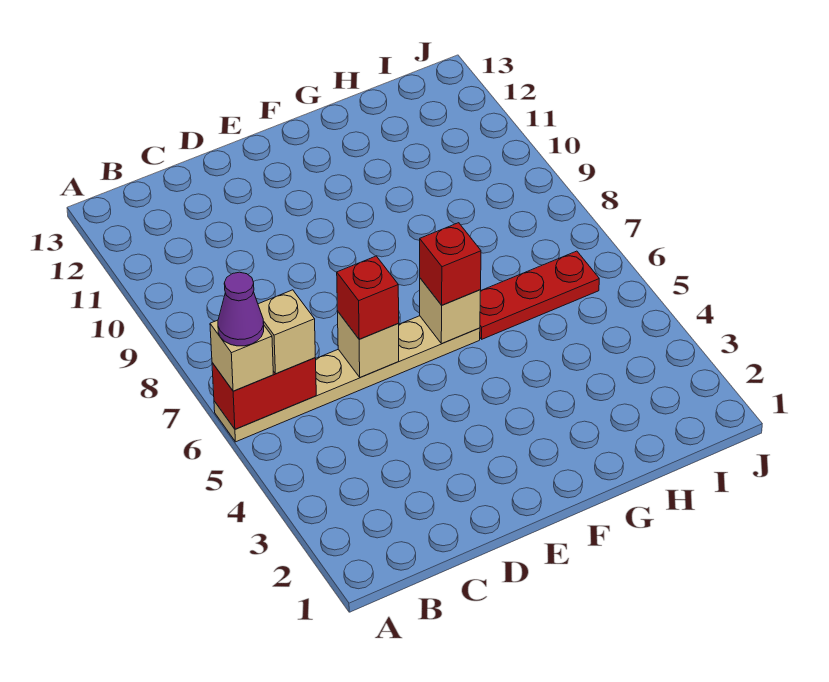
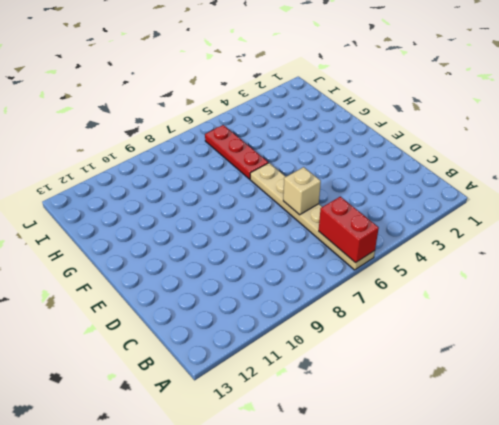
none -> tan brick F6 level 2
none -> tan brick A6 level 3

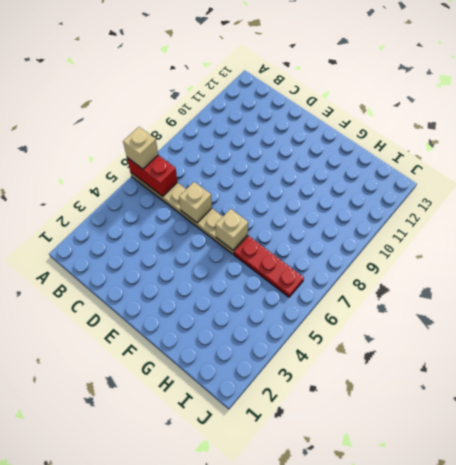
none -> tan brick B6 level 3
none -> red brick D6 level 3

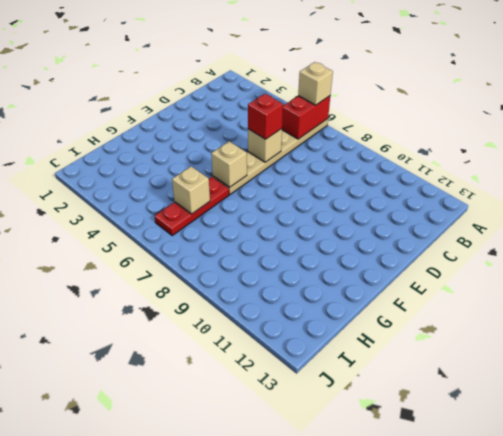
tan brick H6 level 2 -> tan brick B6 level 3
none -> red brick F6 level 3
none -> purple cone A6 level 4

